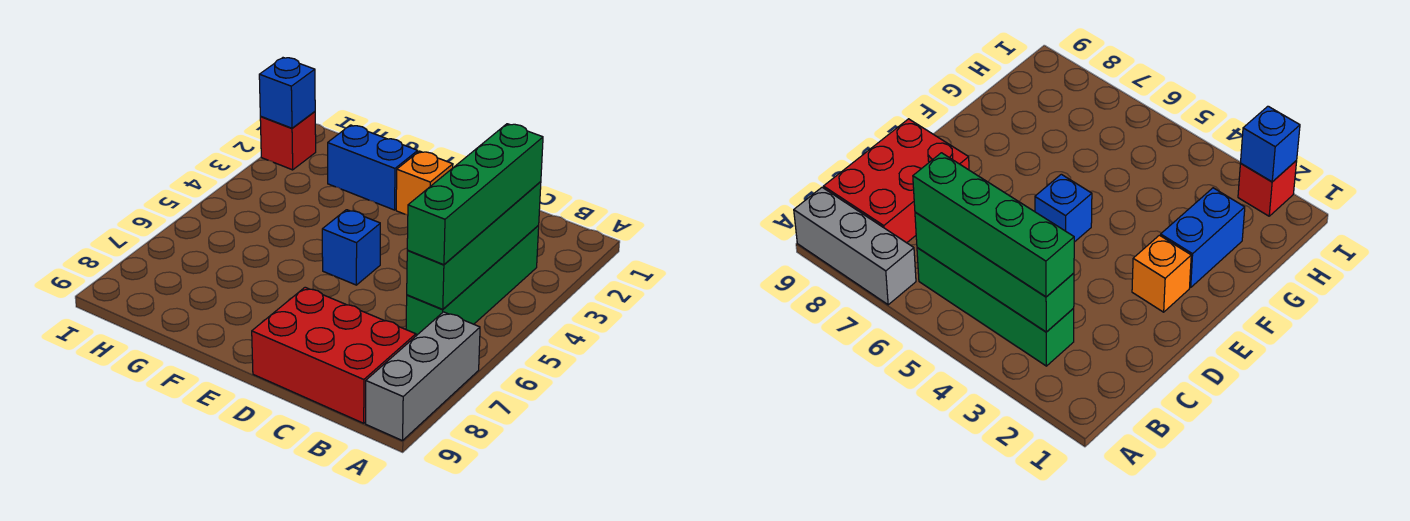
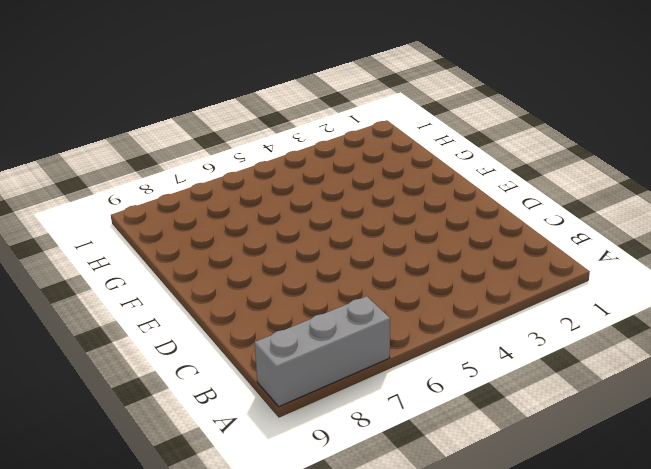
none -> green brick B3:B6 level 1
none -> red brick B8:D9 level 1

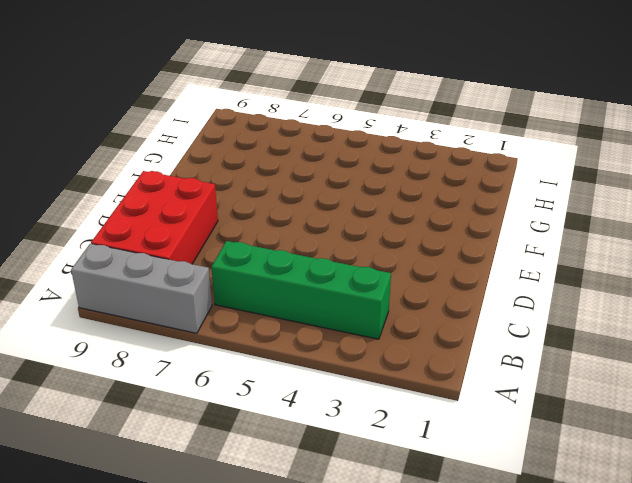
none -> orange brick E2 level 1
none -> blue brick E5 level 1

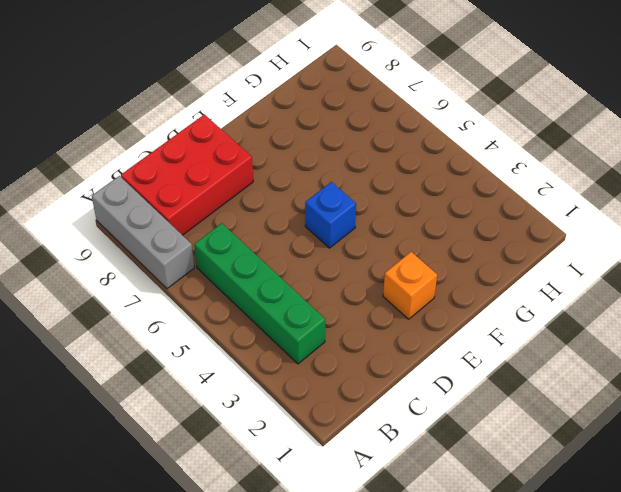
none -> blue brick F2:G2 level 1
none -> red brick I2 level 1

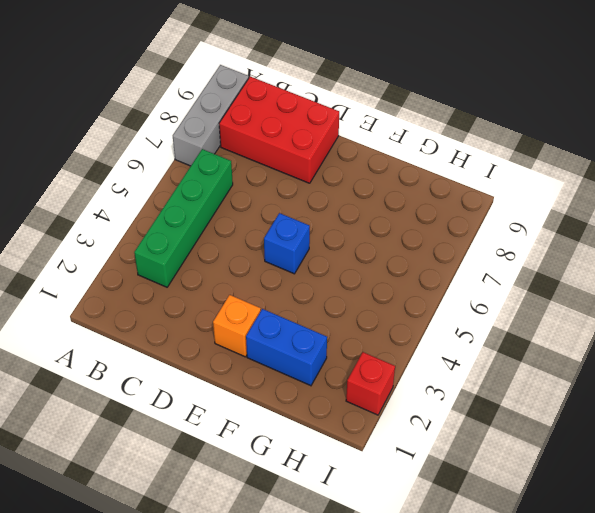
none -> green brick B3:B6 level 2
none -> blue brick I2 level 2

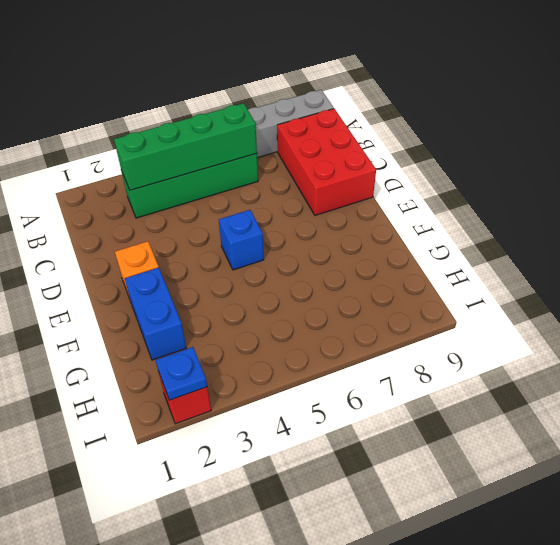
blue plate I2 level 2 -> blue brick I2 level 2
none -> green brick B3:B6 level 3

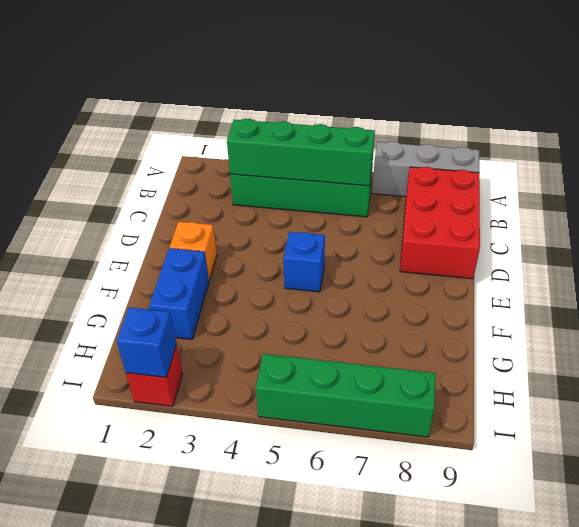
green brick I5:I8 level 1 -> green brick B3:B6 level 3

